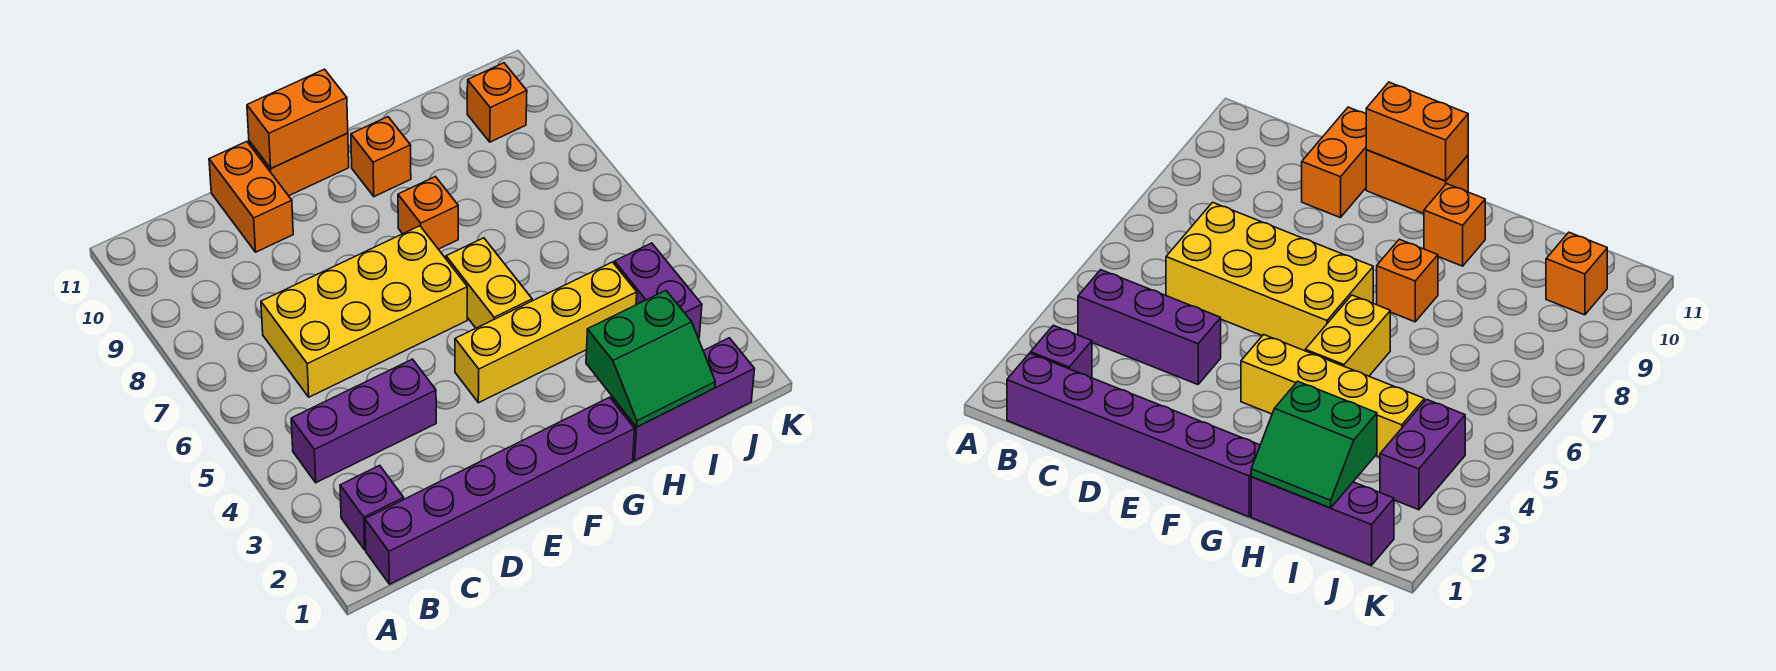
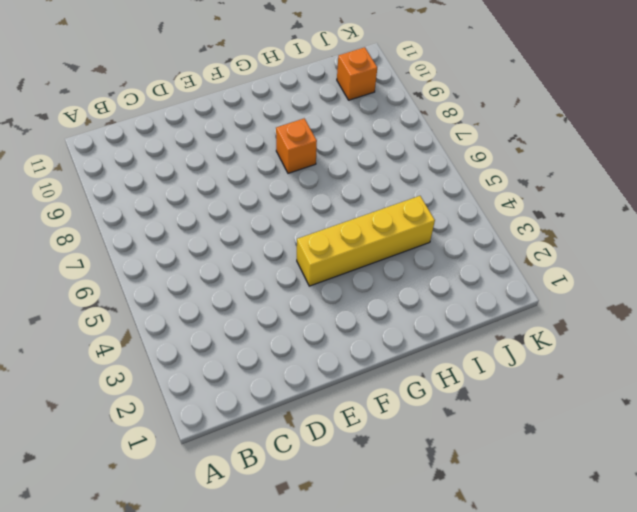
none -> purple brick B1:G1 level 1
none -> purple brick B2 level 1
none -> purple brick B4:D4 level 1

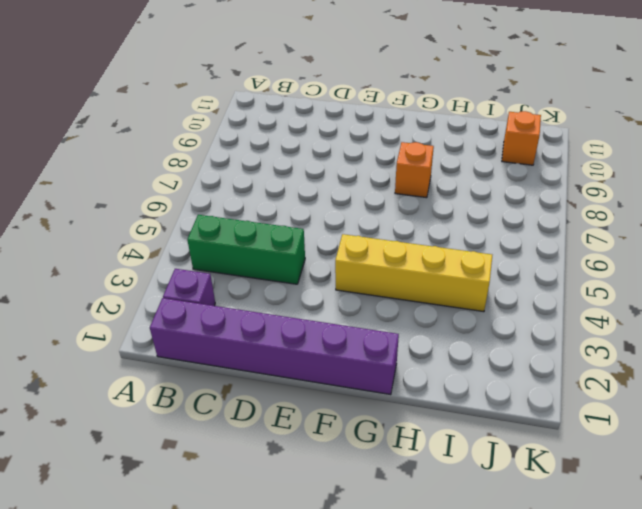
green brick B4:D4 level 1 -> purple brick B4:D4 level 1
none -> yellow brick C6:F7 level 1
none -> orange brick D10:D11 level 1
none -> orange brick E11:F11 level 1

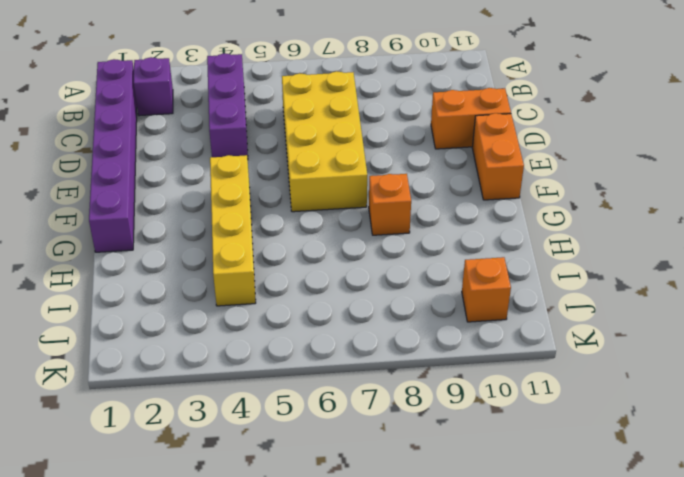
none -> yellow brick G5:G6 level 1
none -> orange brick G10 level 1
none -> purple brick H1:J1 level 1

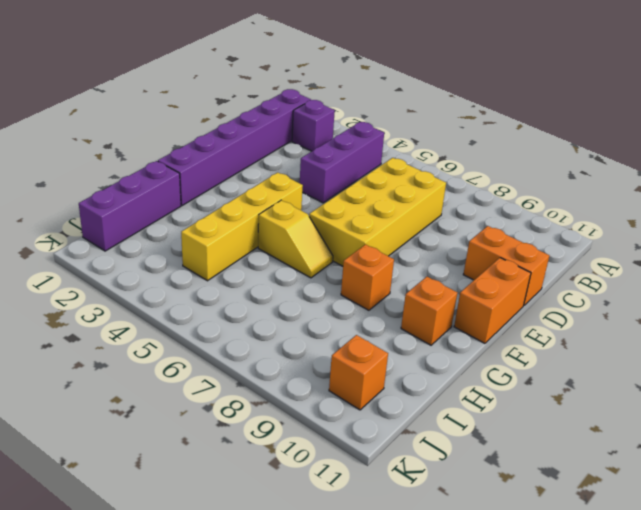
yellow slope G5:G6 level 1 top 5 -> yellow brick G5:G6 level 1
none -> purple brick J3:J4 level 1
none -> orange brick E11:F11 level 2
none -> green slope H1:I2 level 2 top 2

